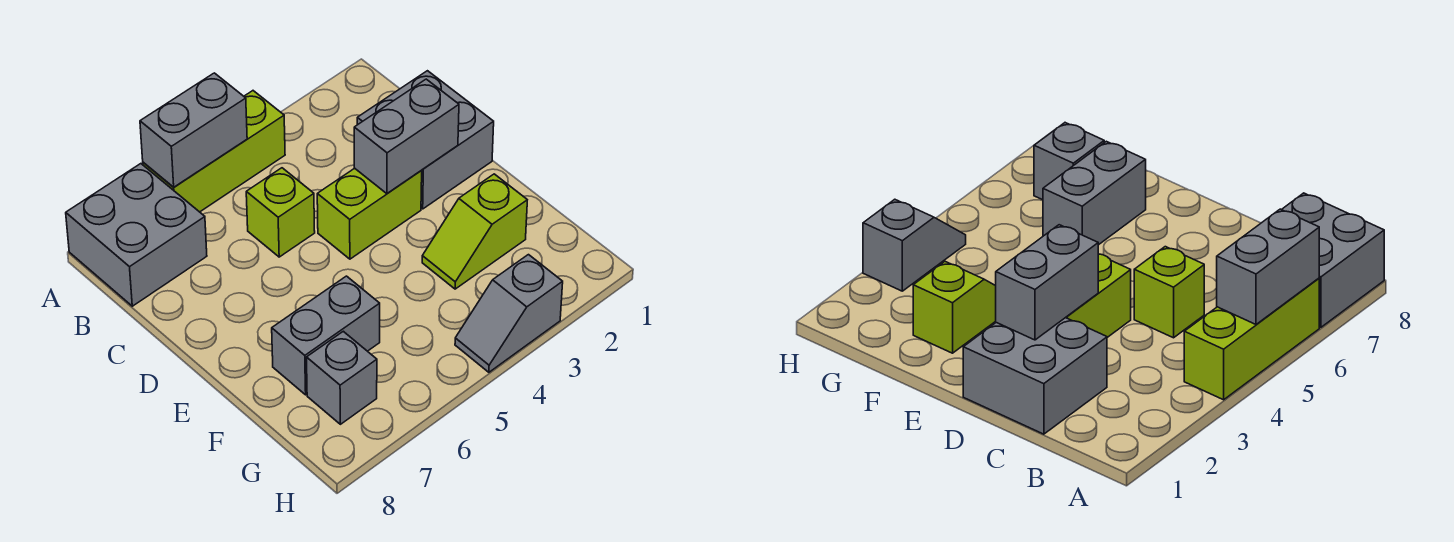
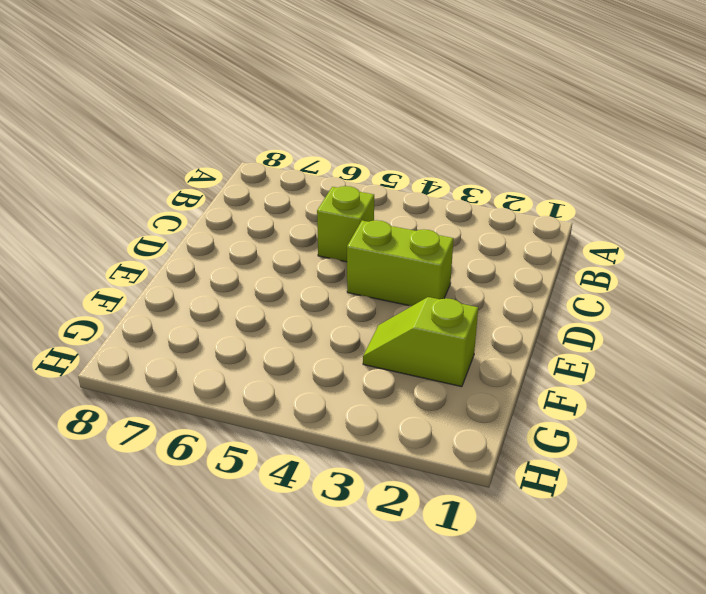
none -> lime brick A4:A6 level 1
none -> grey brick A7:B8 level 1

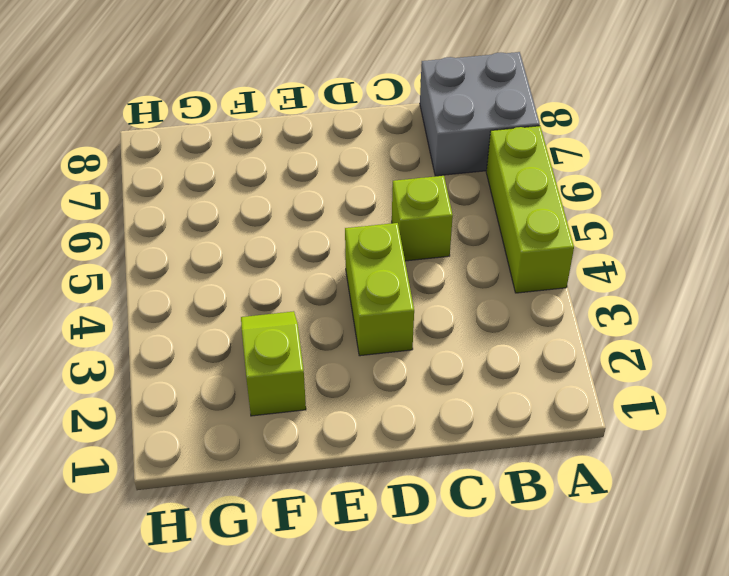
none -> grey brick C1:D2 level 1
none -> grey brick F6:F7 level 1

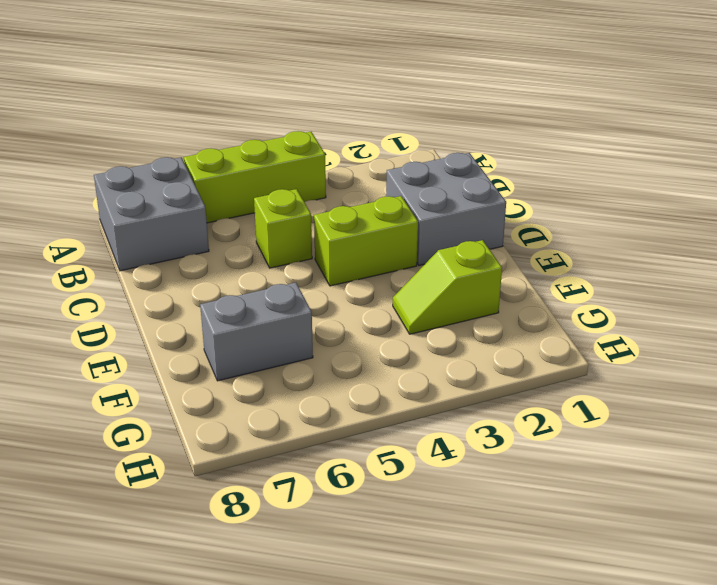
none -> grey brick G7 level 1
none -> grey slope H3:H4 level 1 top 3

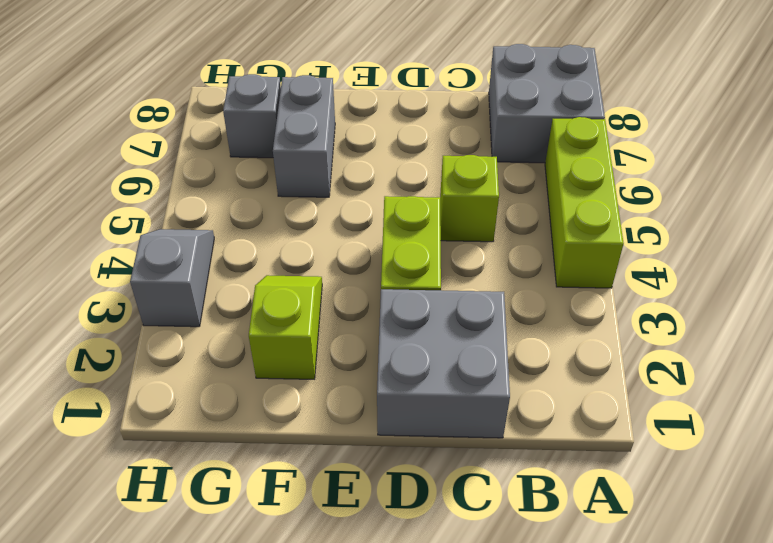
none -> grey brick A5:A6 level 2
none -> grey brick D2:D3 level 2

